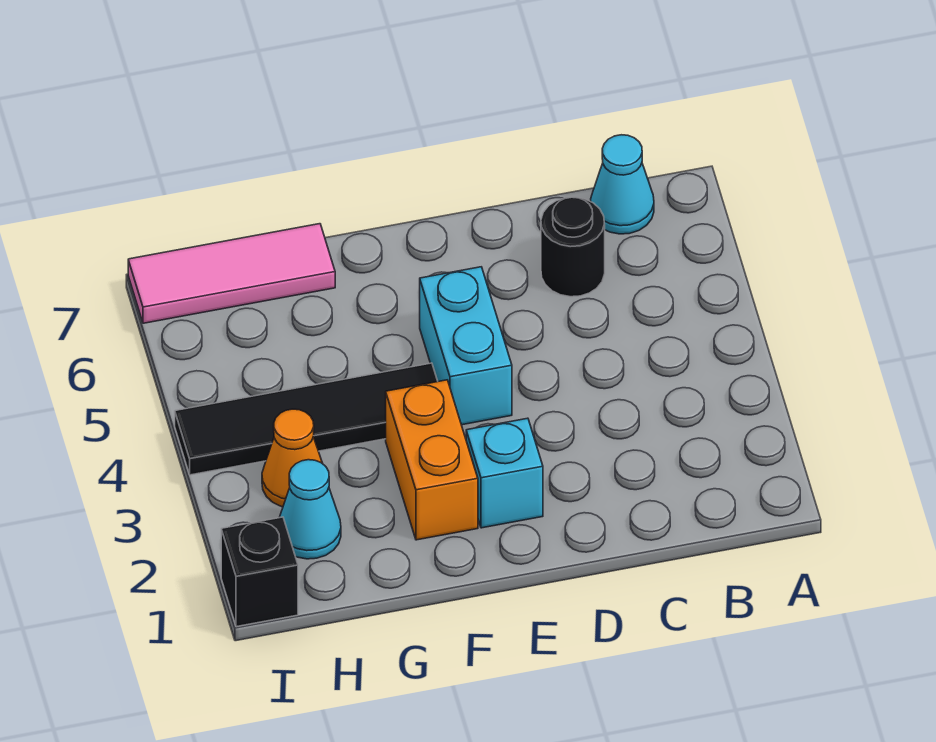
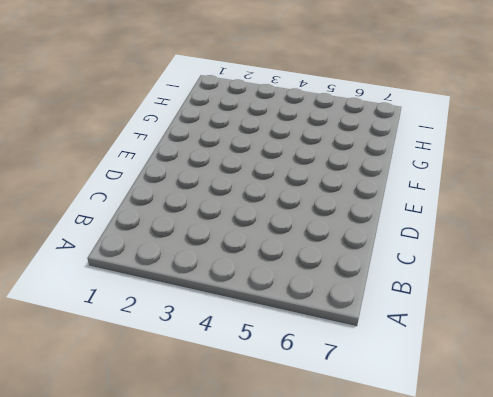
none -> cyan cone B7 level 1
none -> black round brick C6 level 1

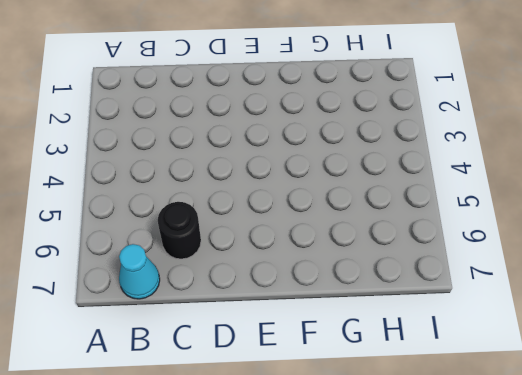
none -> cyan brick E2 level 1
none -> cyan brick E4:E5 level 1

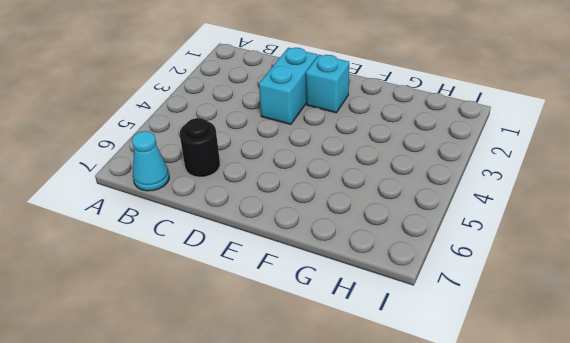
cyan brick D2:D3 level 1 -> cyan brick E4:E5 level 1
none -> orange brick F2:F3 level 1
none -> black tile F4:I4 level 1

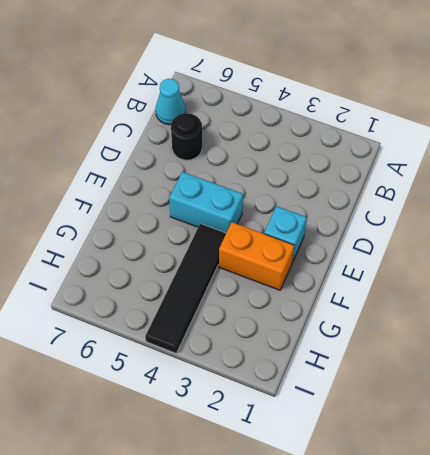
none -> pink tile G7:I7 level 1
none -> cyan cone H2 level 1

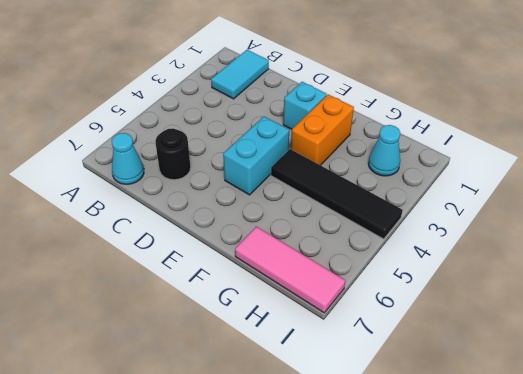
cyan tile B1:B2 level 1 -> none
none -> orange cone H3 level 1
none -> black brick I1 level 1

